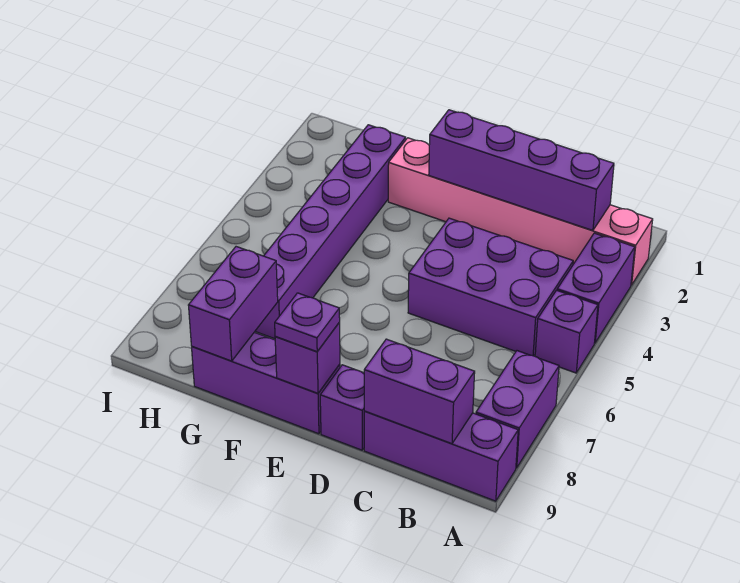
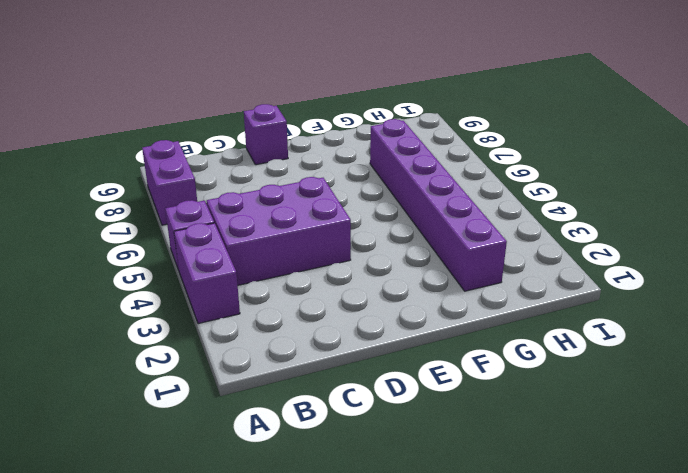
none -> pink brick A2:F2 level 1
none -> purple brick A9:C9 level 1
none -> purple brick E9:G9 level 1

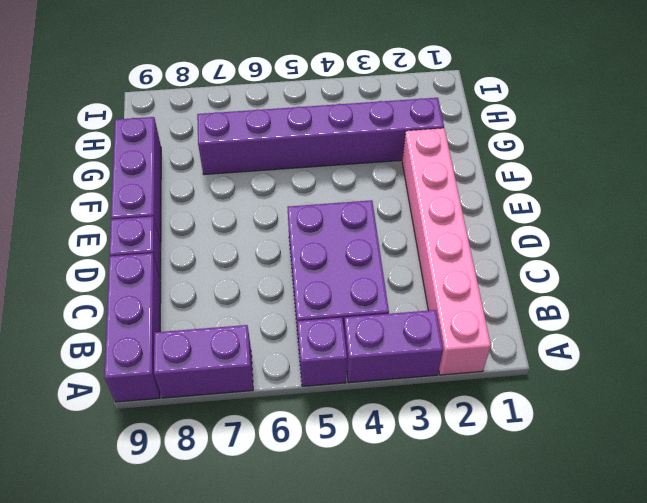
none -> purple brick B2:E2 level 2
none -> purple brick B9:C9 level 2
none -> purple brick E9 level 2

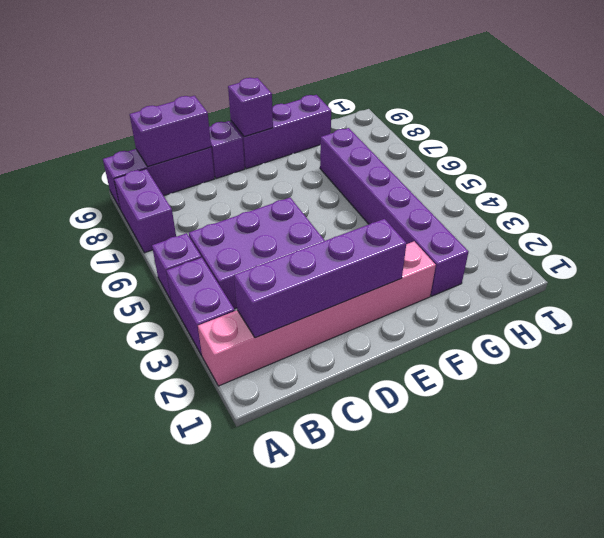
none -> purple brick G8:G9 level 2
none -> purple plate E9 level 3

